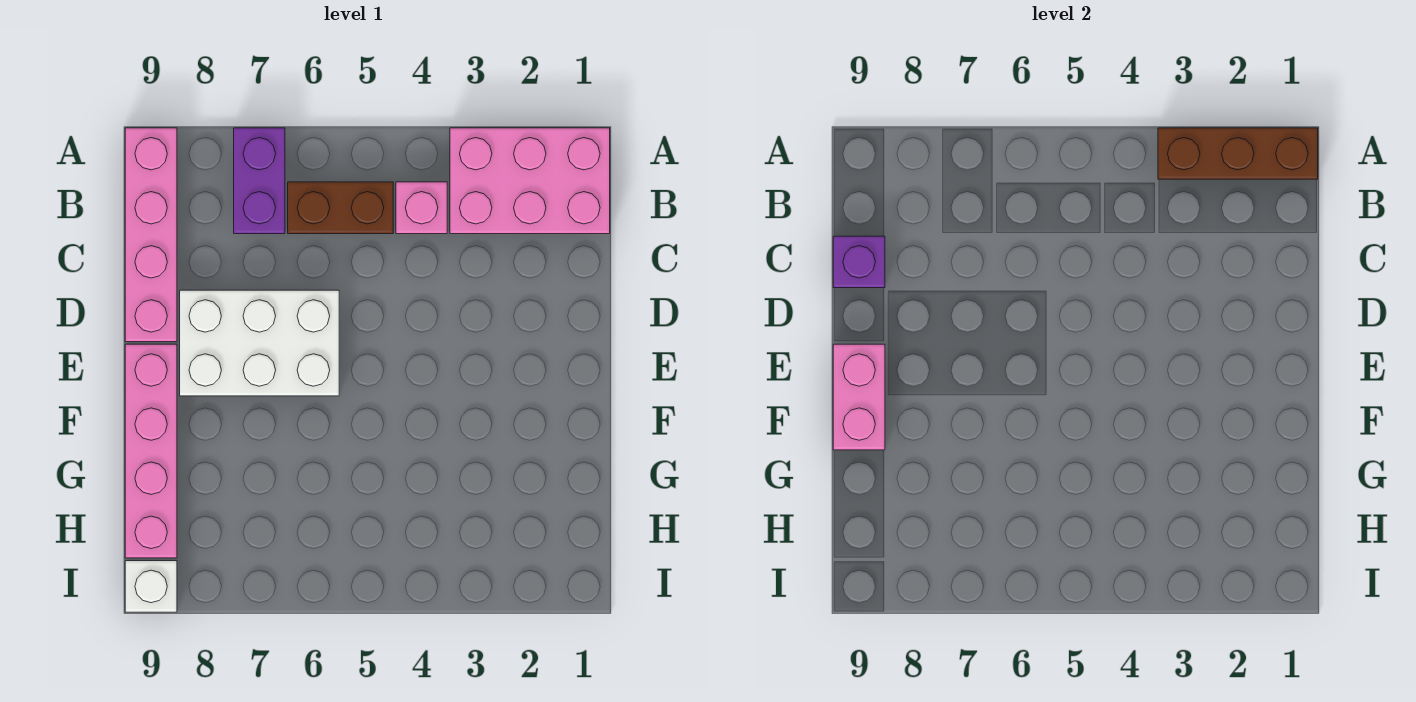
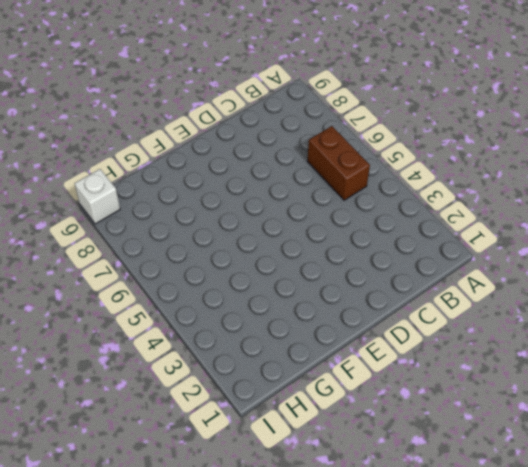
none -> pink brick A1:B3 level 1
none -> purple brick A7:B7 level 1

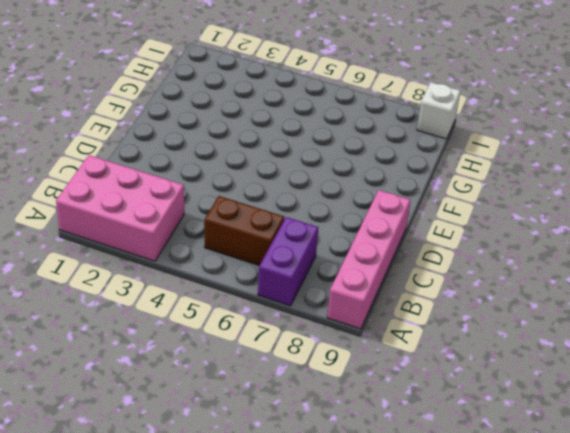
none -> pink brick B4 level 1
none -> white brick D6:E8 level 1

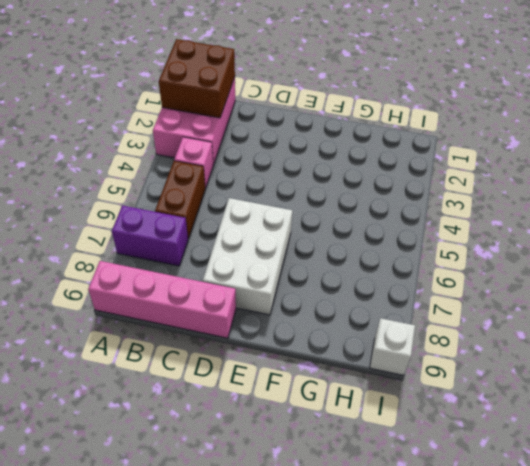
brown brick A1:B2 level 2 -> brown brick A1:A3 level 2
none -> pink brick E9:H9 level 1
none -> purple brick C9 level 2

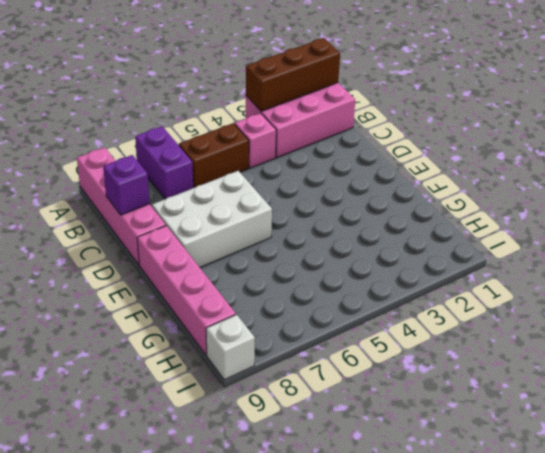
none -> pink brick E9:F9 level 2

